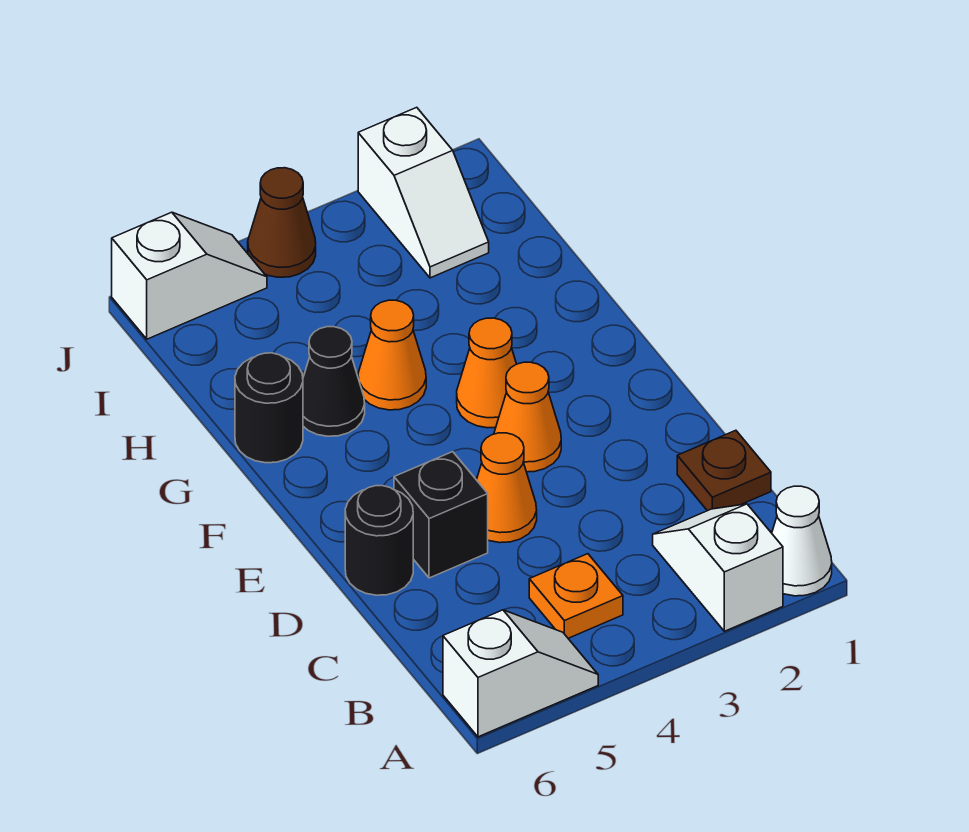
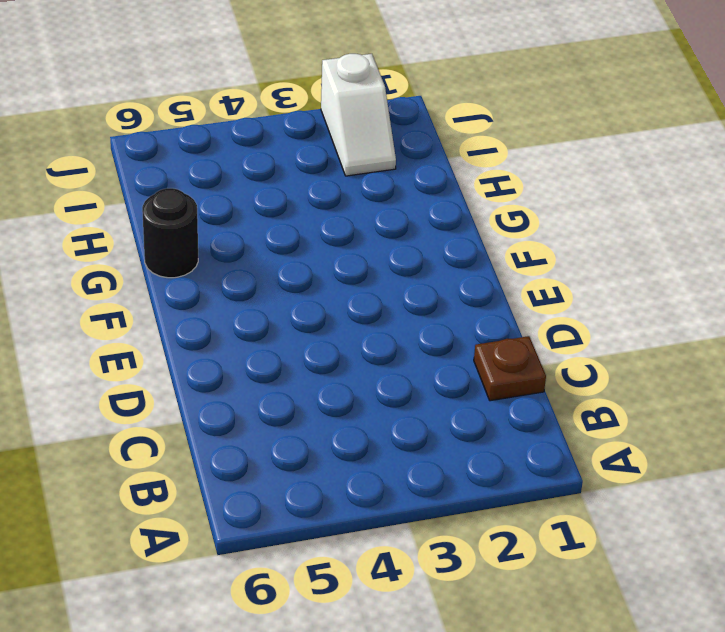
none -> white cone A1 level 1
none -> white slope A2:B2 level 1 top A
none -> white slope A5:A6 level 1 top 6

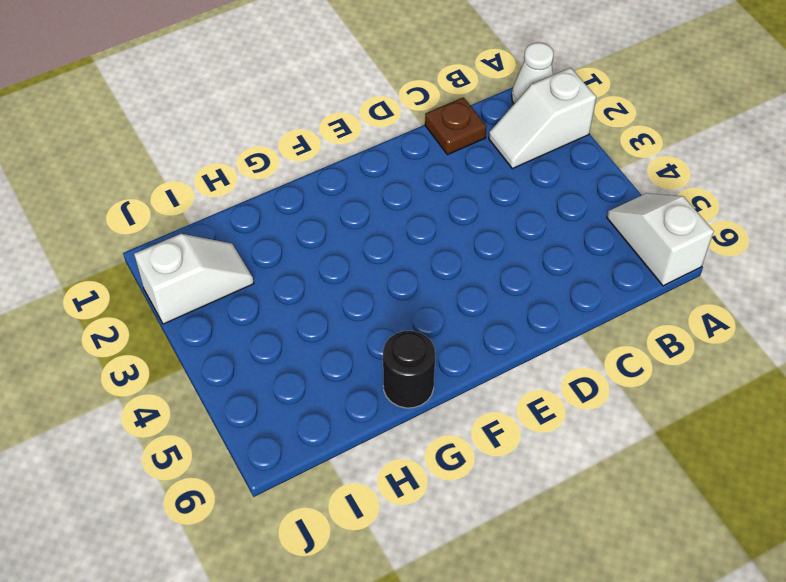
none -> orange plate B4 level 1
none -> orange cone D4 level 1
none -> black brick D5 level 1

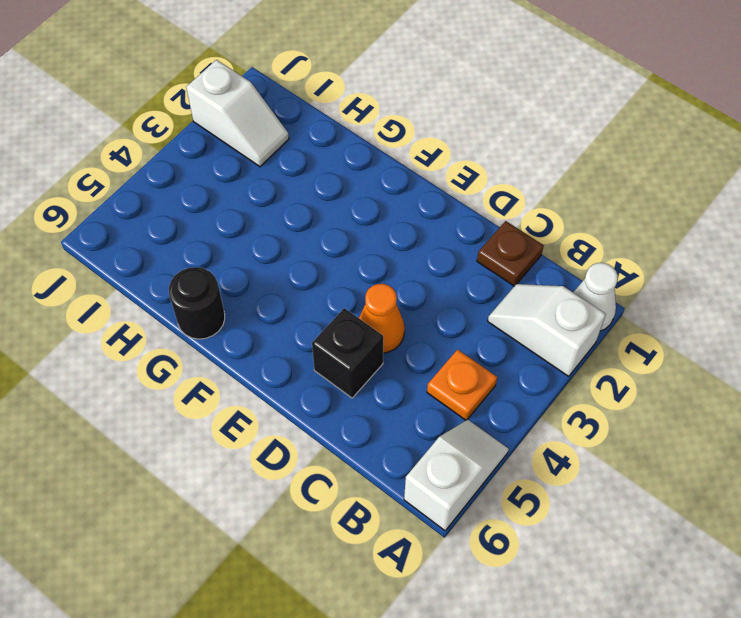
none -> black round brick D6 level 1
none -> orange cone E3 level 1
none -> orange cone F3 level 1

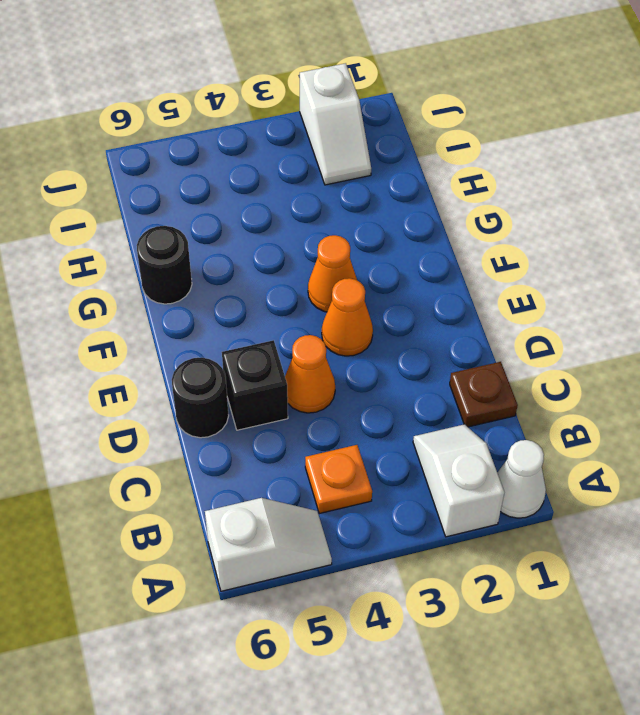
none -> orange cone G4 level 1
none -> black cone G5 level 1
none -> brown cone J4 level 1

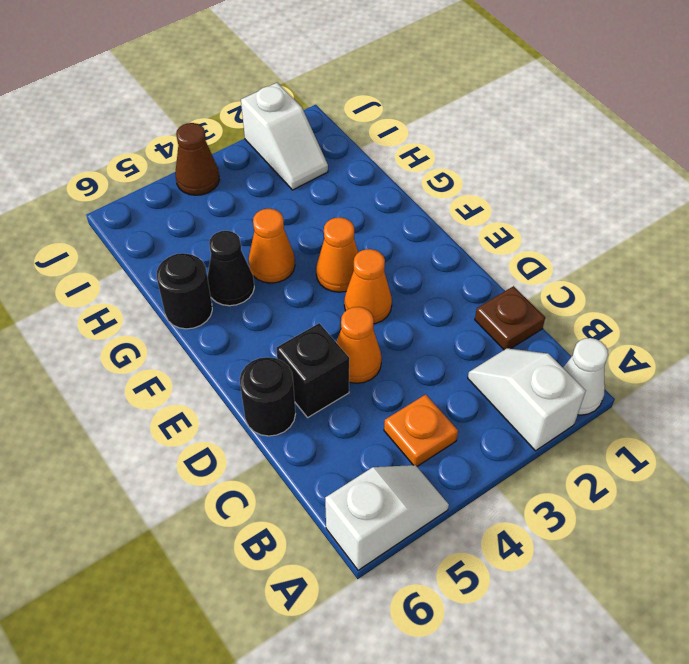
none -> white slope J5:J6 level 1 top 6

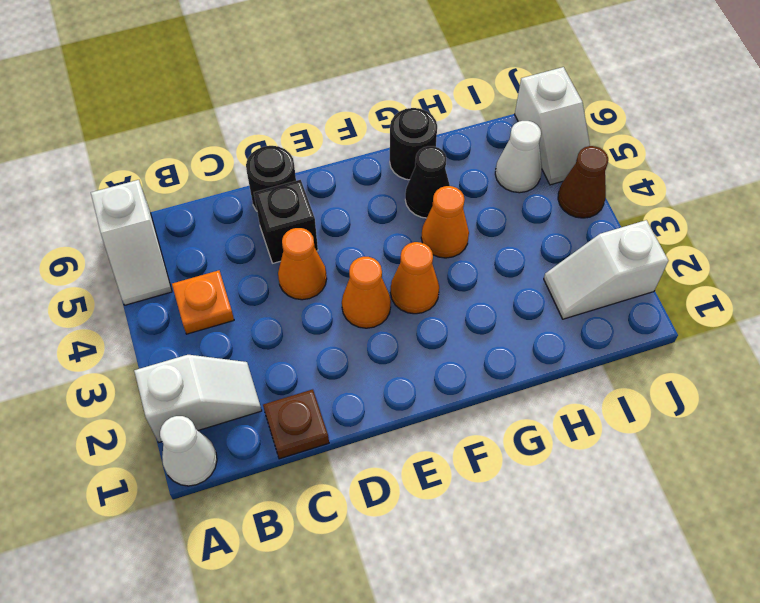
white cone I5 level 1 -> none

